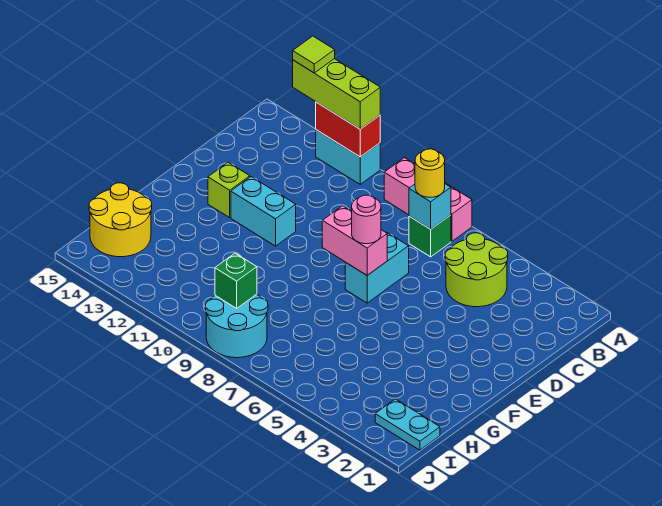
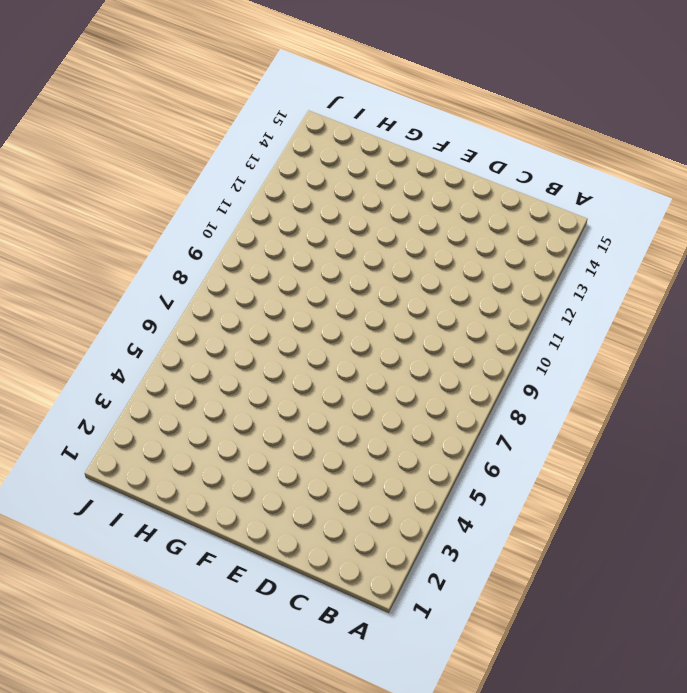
none -> pink brick A7:A9 level 1
none -> cyan brick A11:A12 level 1
none -> lime round brick B4:C5 level 1

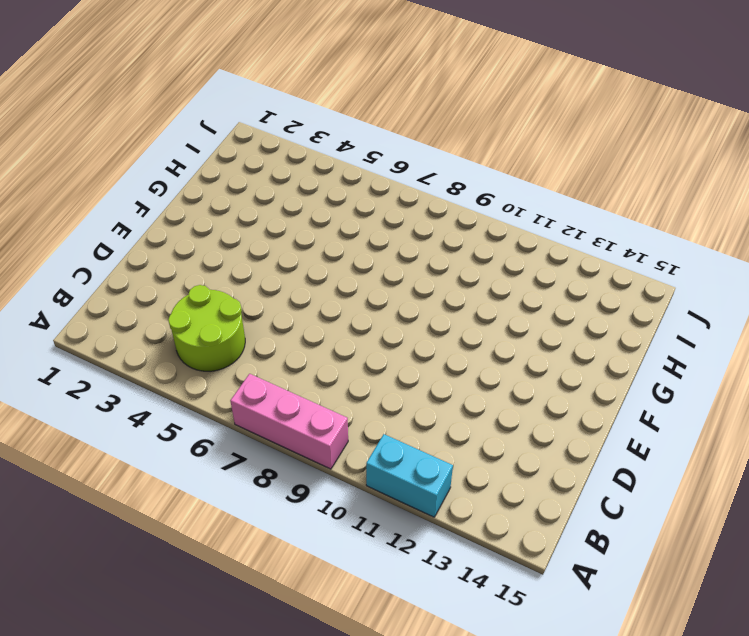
none -> green brick B7 level 1
none -> cyan brick D7:E7 level 1
none -> cyan brick E11:E12 level 1

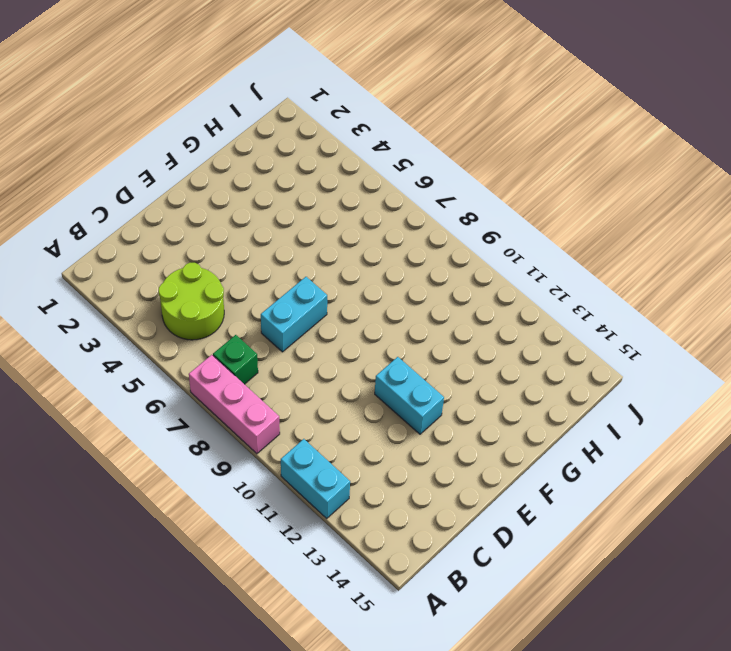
none -> lime brick E13 level 1
none -> yellow round brick H14:I15 level 1
none -> cyan plate I1:I2 level 1

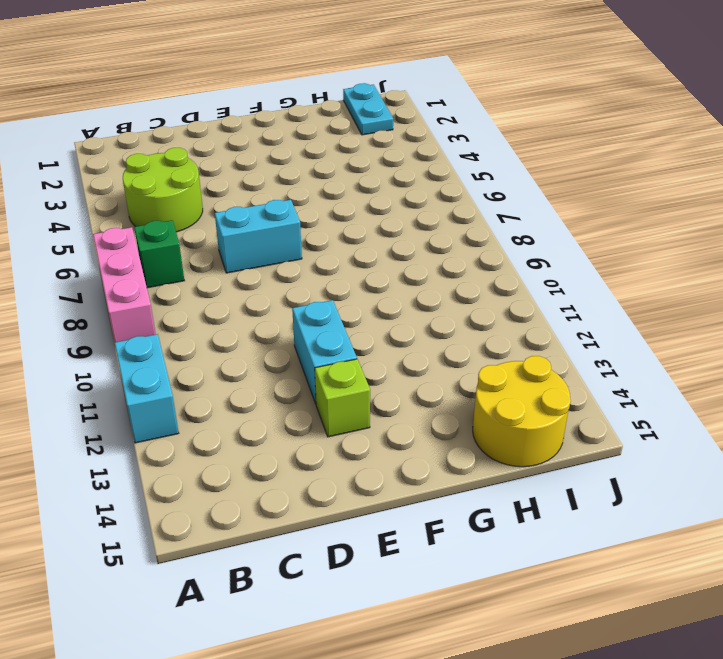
none -> cyan round brick I8:J9 level 1
none -> red brick A11:A12 level 2
none -> cyan brick B7 level 2

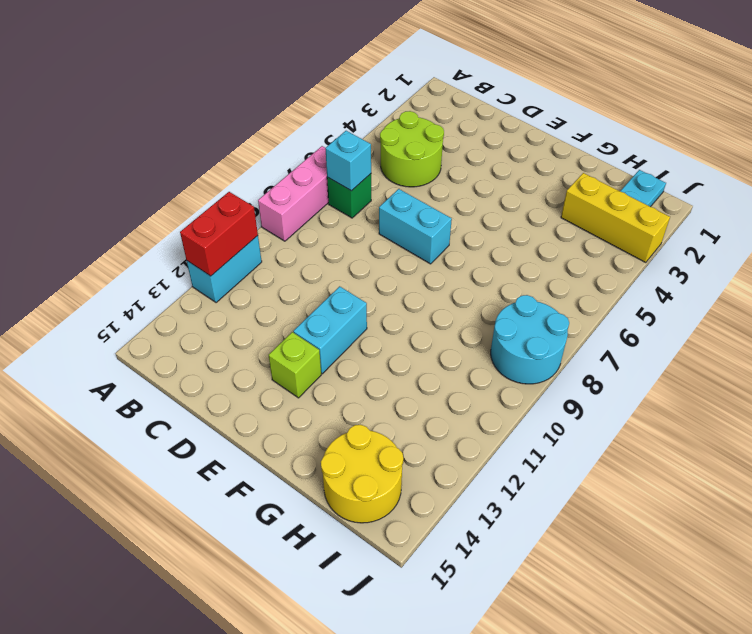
yellow brick H3:J3 level 1 -> none
none -> pink brick E7:E8 level 2
none -> green brick I9 level 2
none -> lime brick A11:A13 level 3

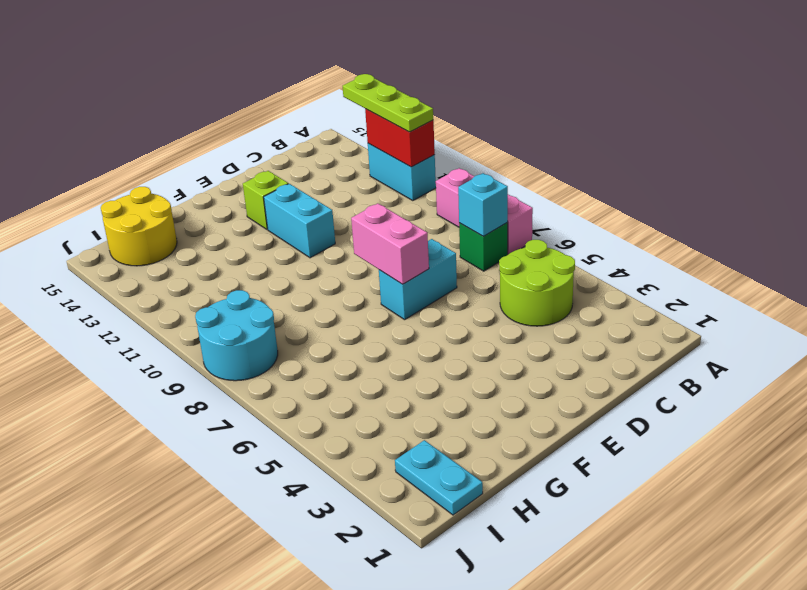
lime plate A11:A13 level 3 -> lime brick A11:A13 level 3
none -> green brick I9 level 2
none -> yellow round brick B7 level 3
none -> pink round brick E7 level 3

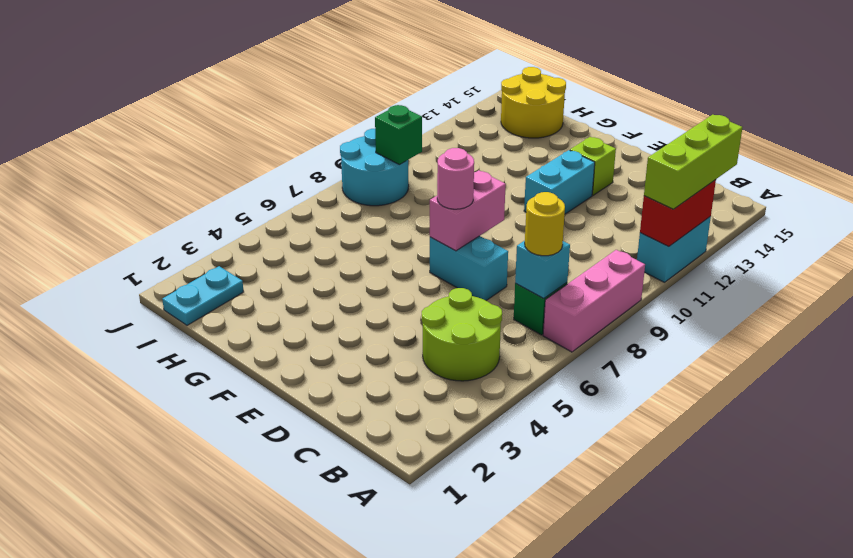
none -> lime tile A13 level 4

